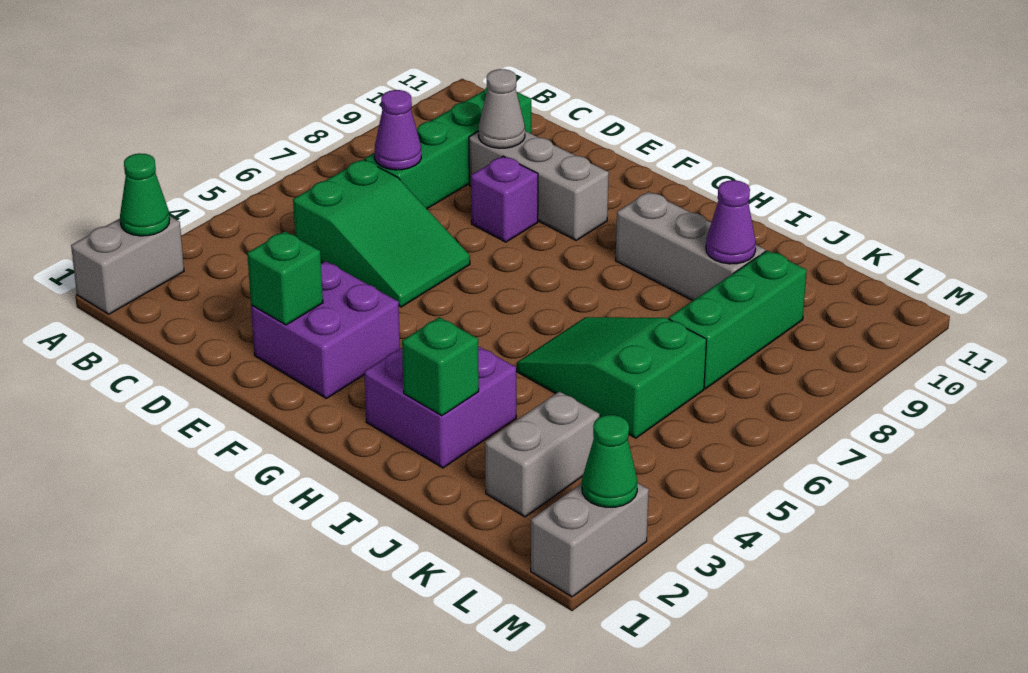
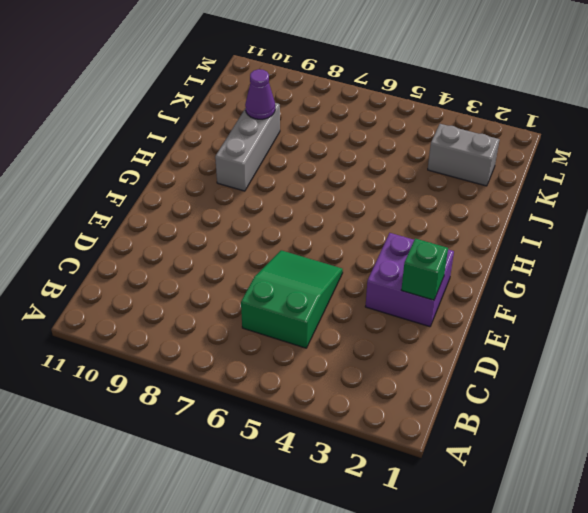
none -> grey brick A1:A2 level 1
none -> green brick C7:C10 level 1
none -> grey brick D9:F9 level 1

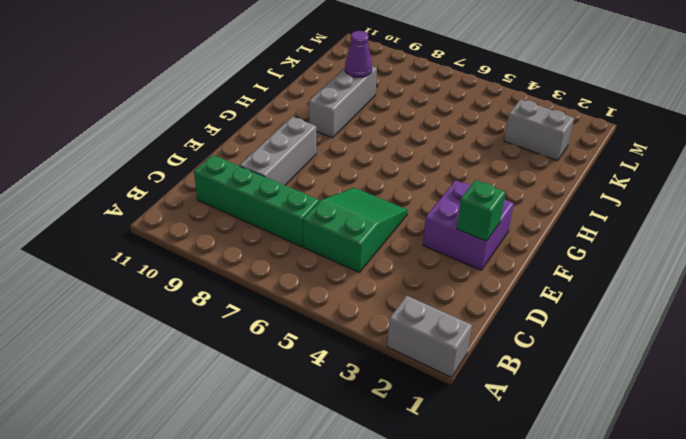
none -> purple brick E8 level 1
none -> purple brick H2:I3 level 1
none -> green slope I5:K6 level 1 top K

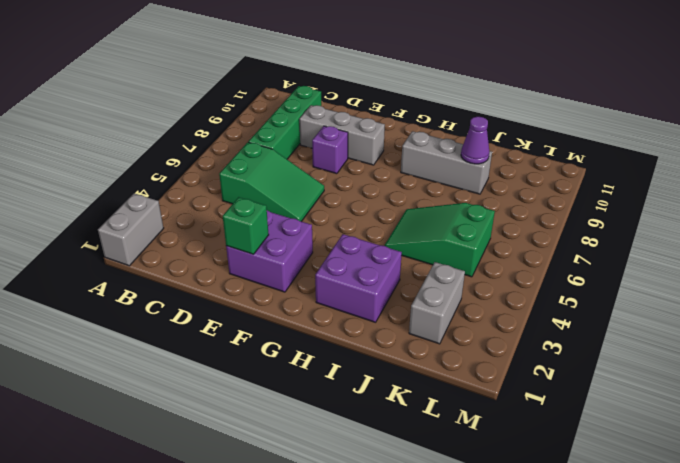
none -> green brick K7:K9 level 1
none -> grey brick M1:M2 level 1
none -> green cone A2 level 2

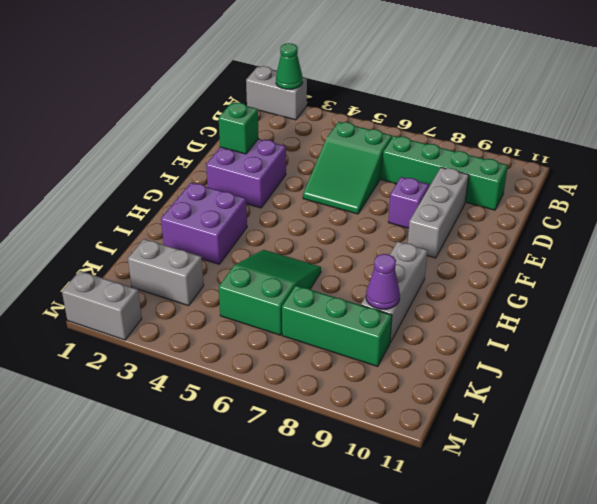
none -> purple cone C7 level 2
none -> grey cone D9 level 2
none -> green brick I2 level 2

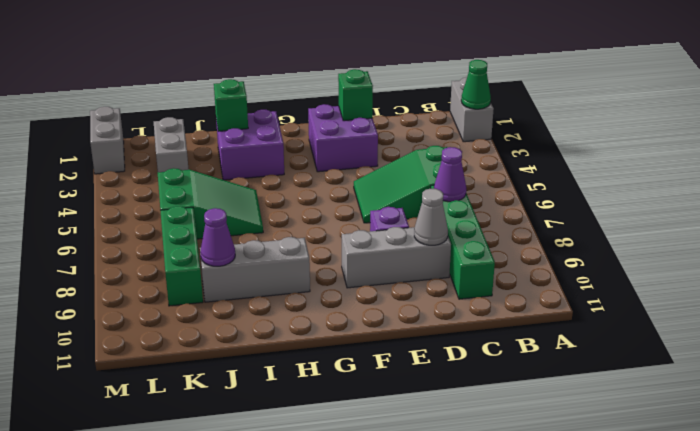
none -> green cone M2 level 2

